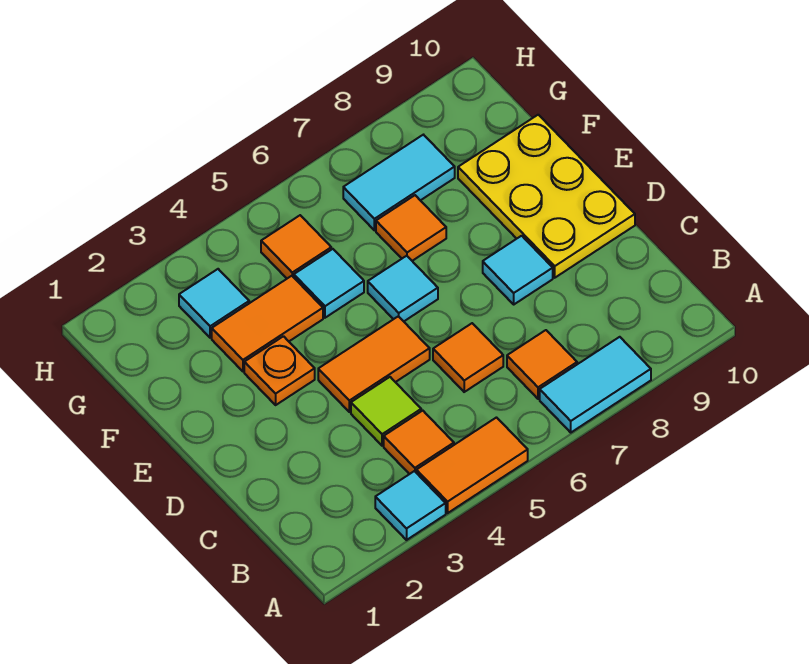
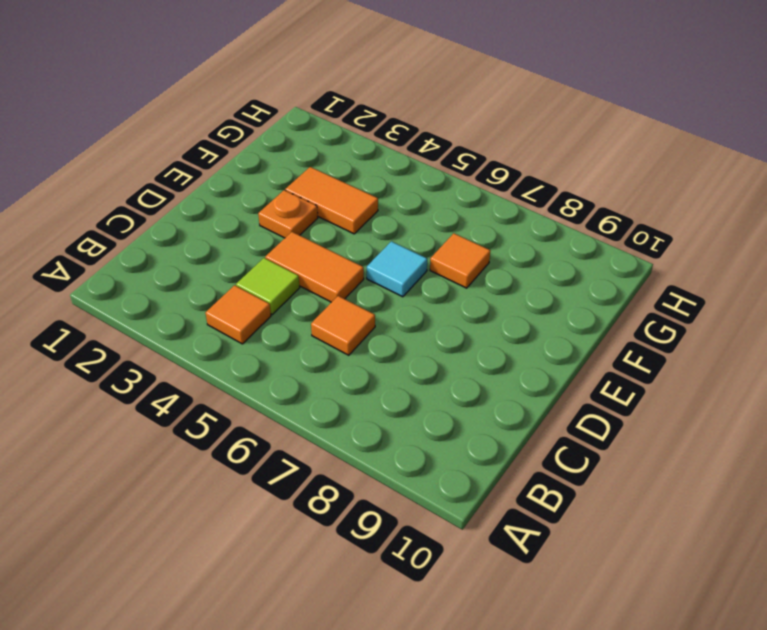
none -> cyan tile A3 level 1
none -> orange tile A4:A5 level 1
none -> cyan tile A7:A8 level 1

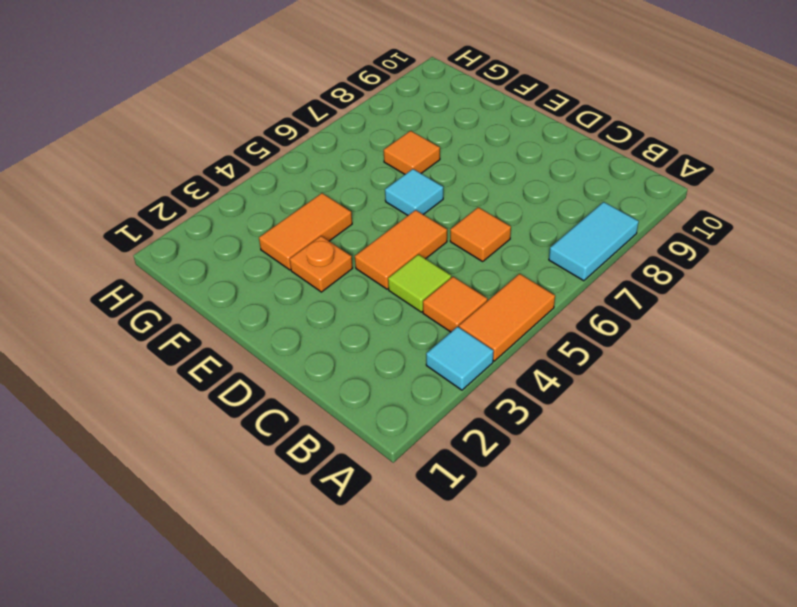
none -> orange tile B7 level 1
none -> cyan tile D8 level 1
none -> yellow plate D9:F10 level 1

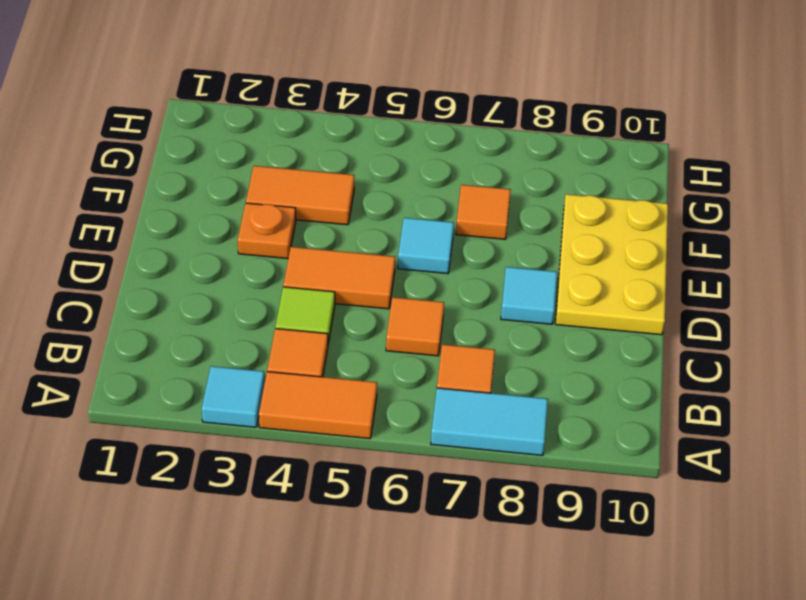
none -> cyan tile F5 level 1
none -> cyan tile G3 level 1
none -> orange tile G5 level 1

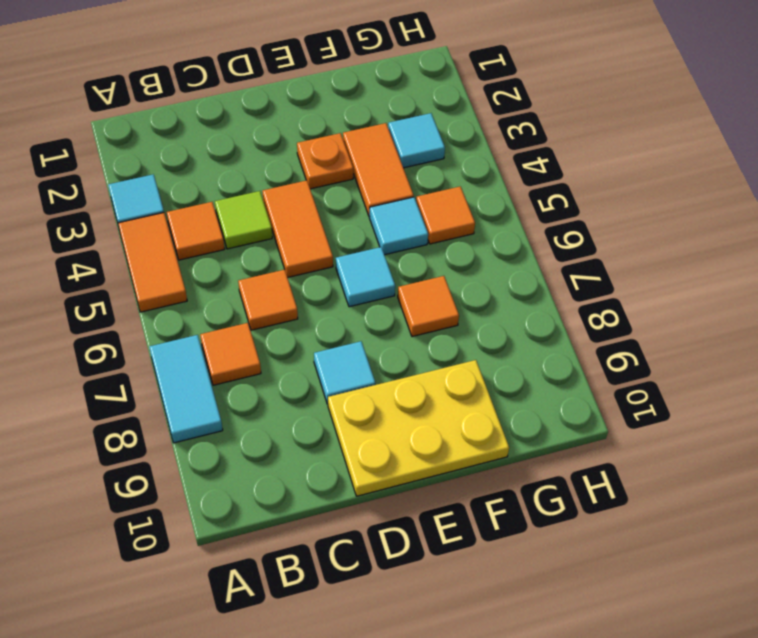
none -> cyan tile G7:G8 level 1

